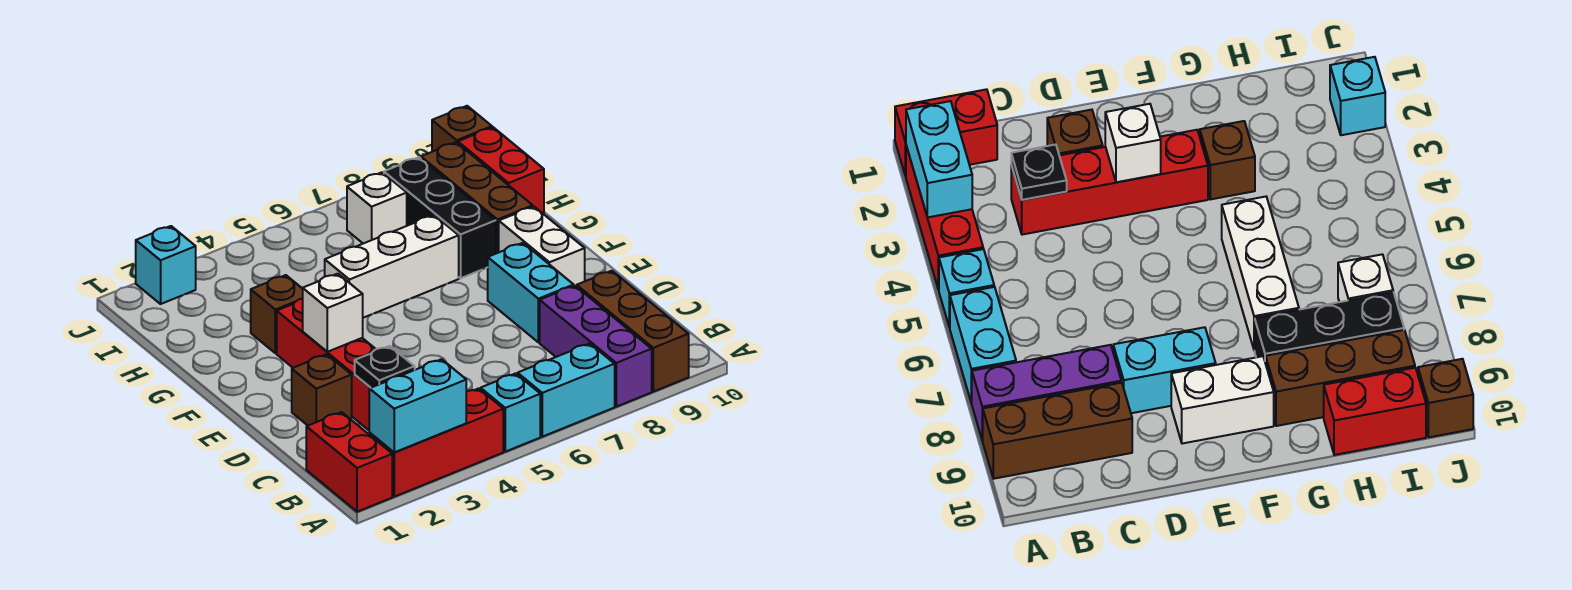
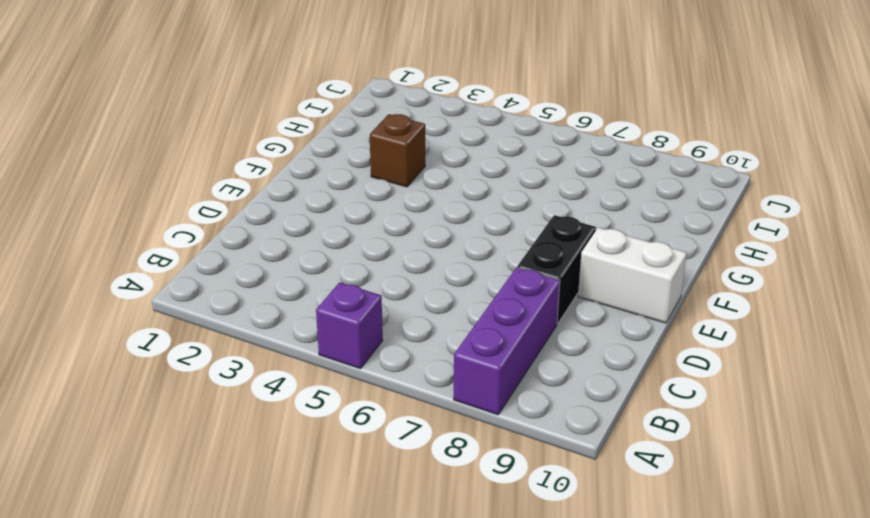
purple brick A5 level 1 -> cyan brick A5 level 1
black brick D8:E8 level 1 -> cyan brick D8:E8 level 1
white brick E9:E10 level 1 -> white brick E9:F9 level 1
none -> red brick A1:B1 level 1
none -> red brick A2:A4 level 1
none -> cyan brick A6:A7 level 1

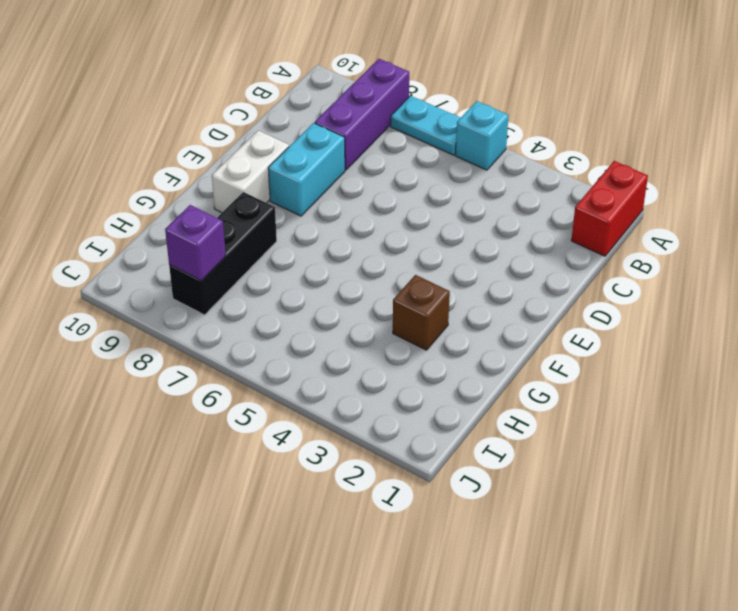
cyan plate A6:A7 level 1 -> cyan brick A6:A7 level 1
purple brick I8 level 2 -> none
none -> red brick A2:A4 level 1
none -> brown brick A9:C9 level 1
none -> red brick C3:F3 level 1

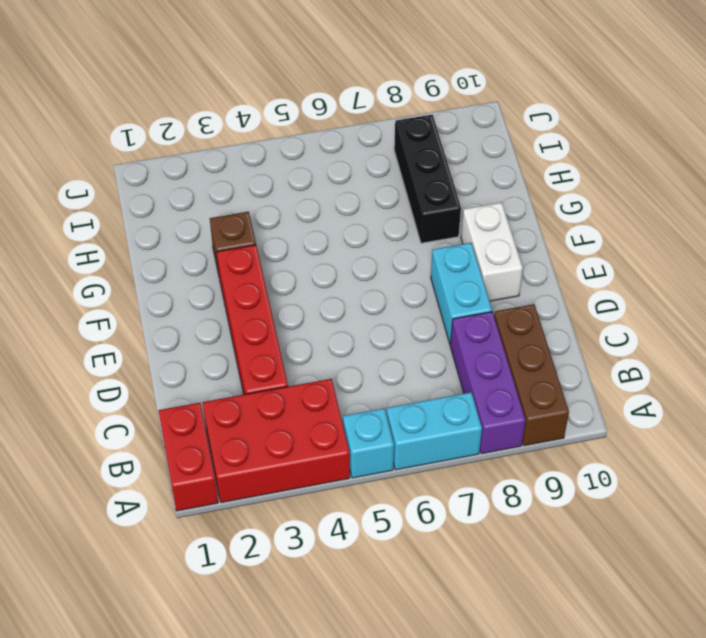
red brick A2:B4 level 1 -> red brick A2:A4 level 1
none -> brown brick D2 level 1
none -> white brick G5:G7 level 1
none -> brown brick G9:I9 level 1

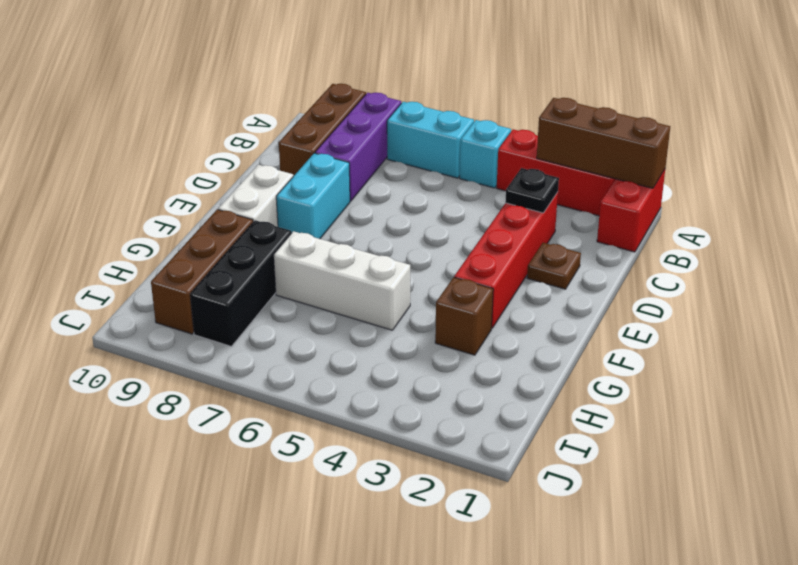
brown brick A1:A3 level 2 -> cyan brick A2:A3 level 2
brown plate D2 level 1 -> brown brick D2 level 1
none -> red brick H10:I10 level 1
none -> white brick I7 level 1
none -> cyan brick J2 level 1

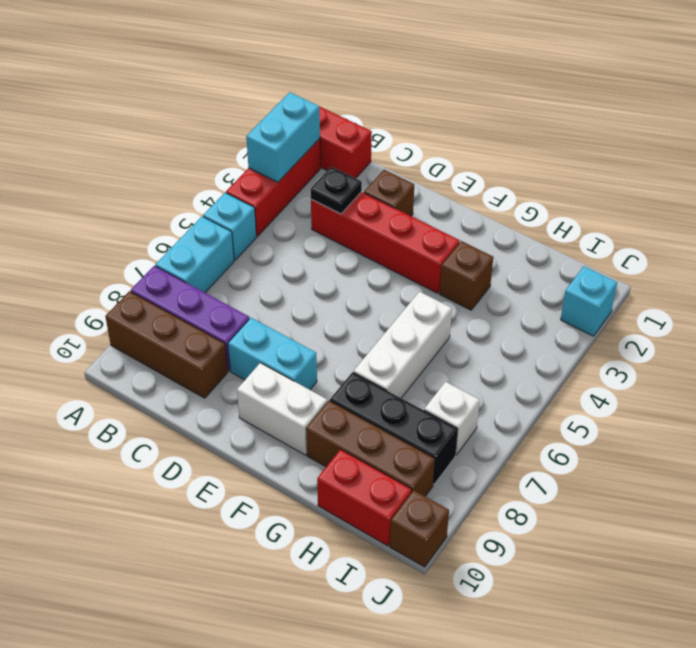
none -> white brick E3 level 2

